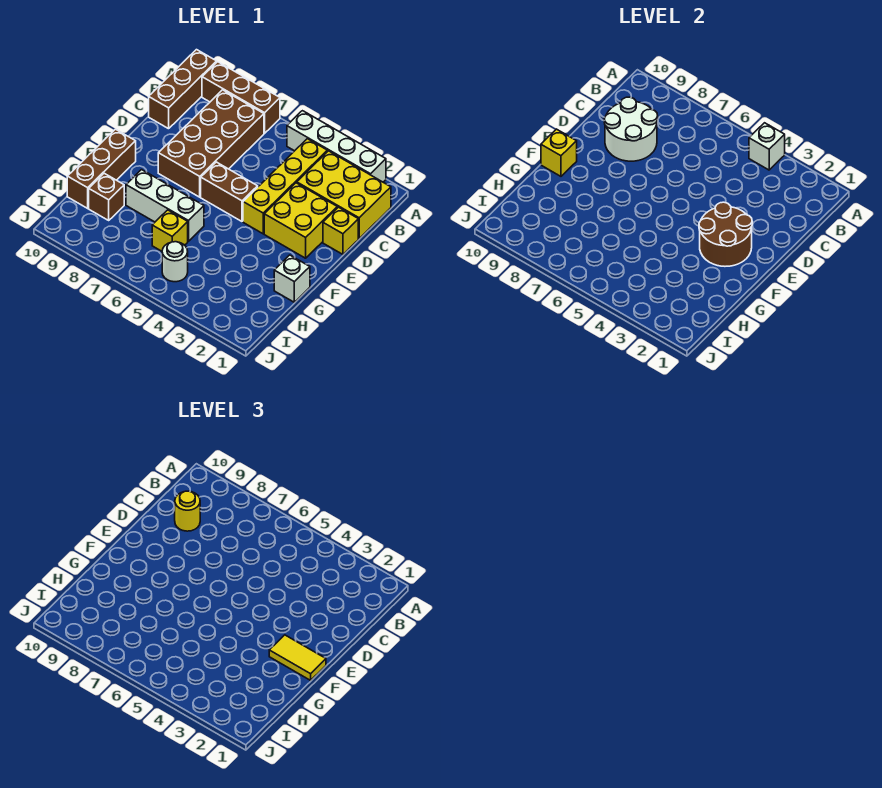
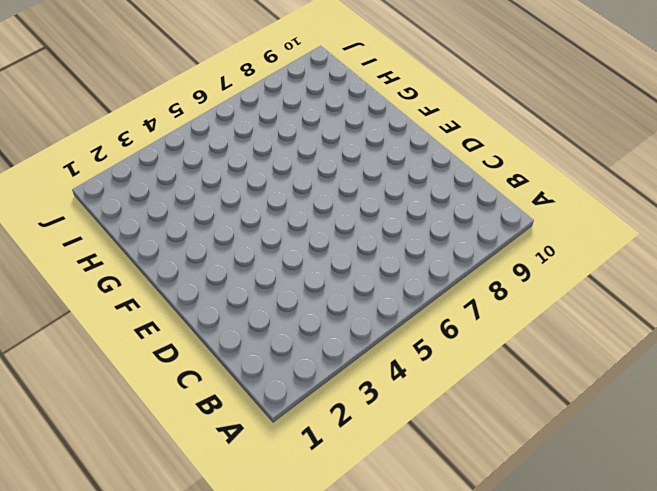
none -> white brick A2:A5 level 1
none -> brown brick A7:A9 level 1
none -> brown brick A10:C10 level 1

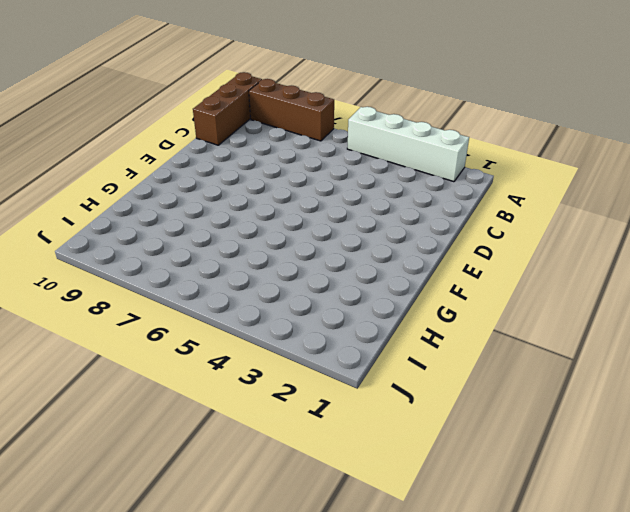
none -> yellow brick B1:C3 level 1
none -> yellow brick B4:E4 level 1
none -> brown brick B7:E8 level 1

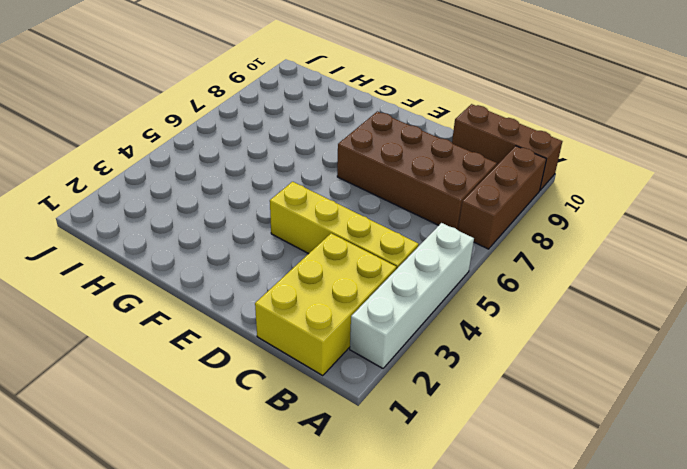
none -> yellow brick D1 level 1
none -> yellow brick D2:E3 level 1
none -> brown brick E5:E6 level 1

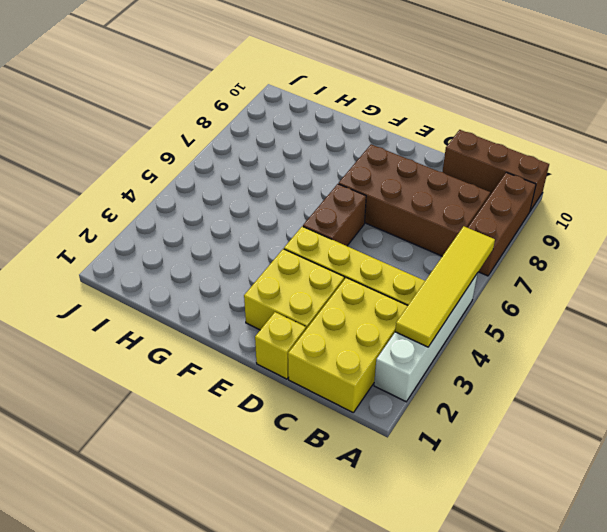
yellow tile A3:A6 level 2 -> white brick A4 level 2
none -> brown brick F10:H10 level 1
none -> white brick G1 level 1
none -> white brick G6:G8 level 1

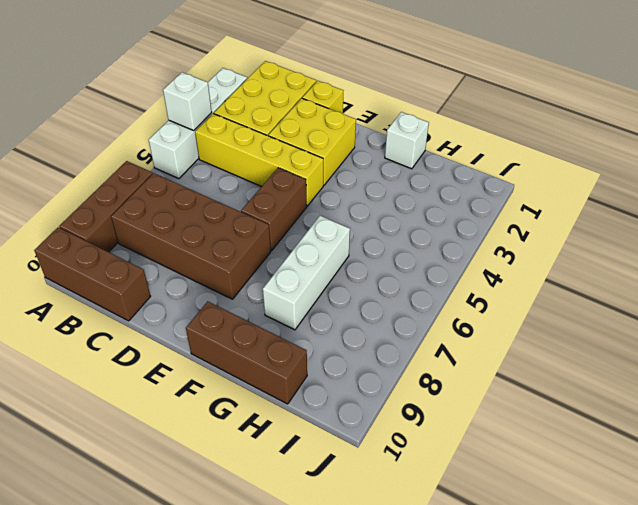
none -> yellow brick H6 level 1
none -> brown brick H9 level 1
none -> white round brick I5 level 1

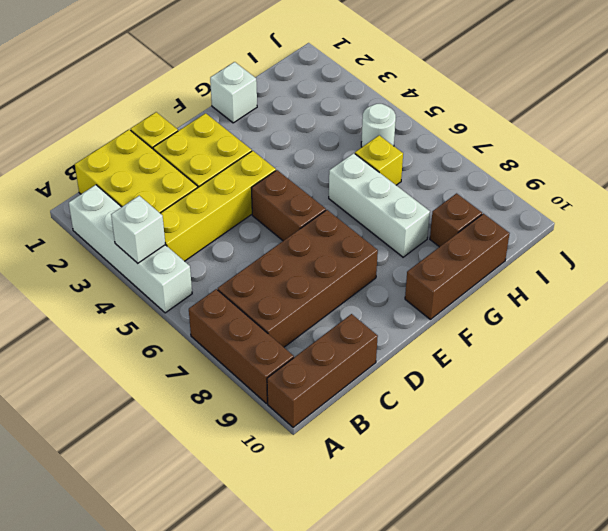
none -> white round brick C8:D9 level 2
none -> brown round brick E2:F3 level 2
none -> yellow brick F10 level 2

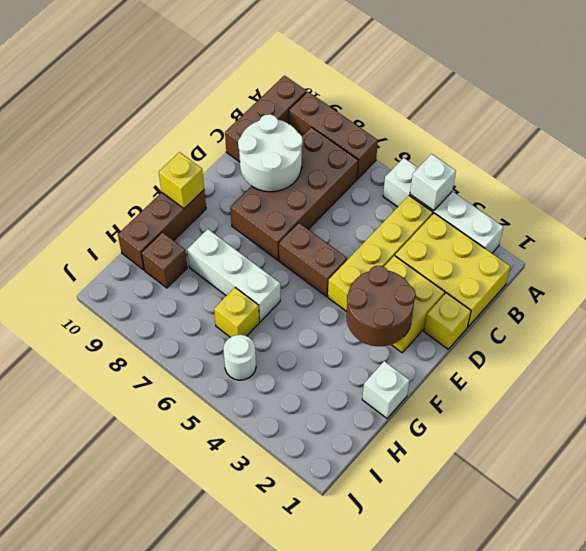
none -> yellow round brick C9 level 3
none -> yellow tile F1:F2 level 3

